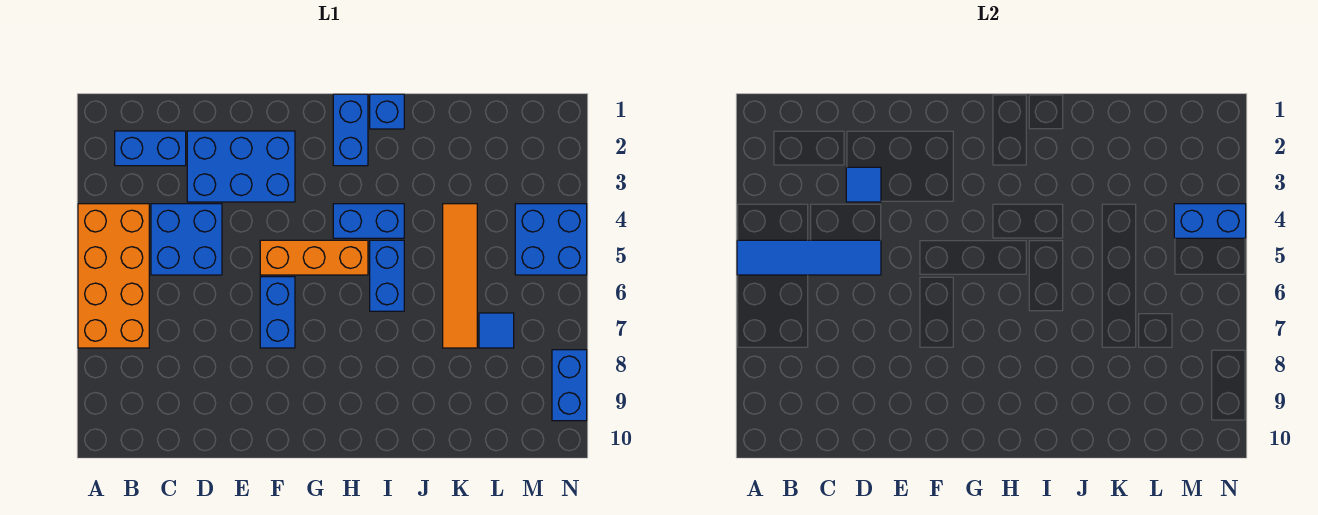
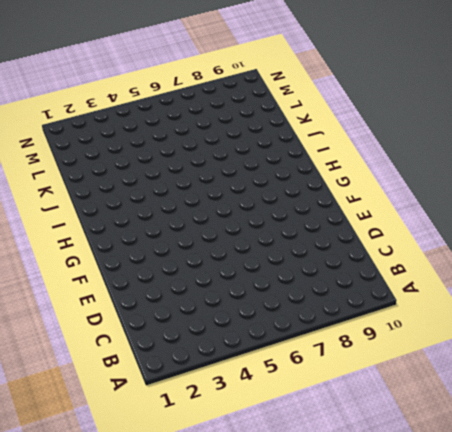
none -> orange brick A4:B7 level 1
none -> blue brick B2:C2 level 1
none -> blue brick C4:D5 level 1

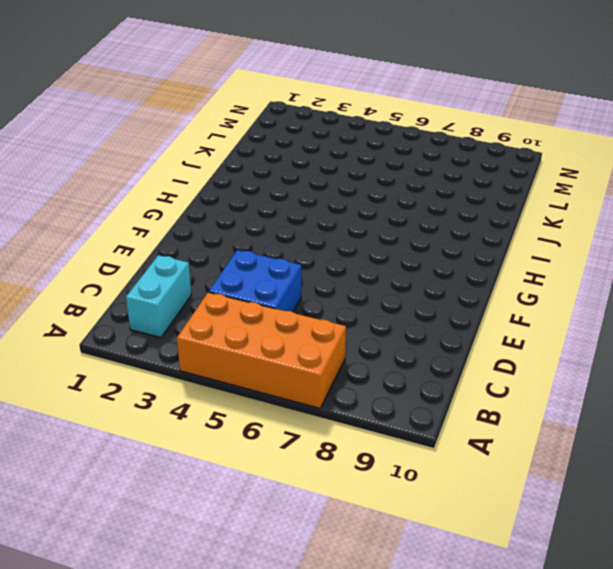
cyan brick B2:C2 level 1 -> blue brick B2:C2 level 1
none -> blue brick D2:F3 level 1
none -> orange brick F5:H5 level 1
none -> blue brick F6:F7 level 1

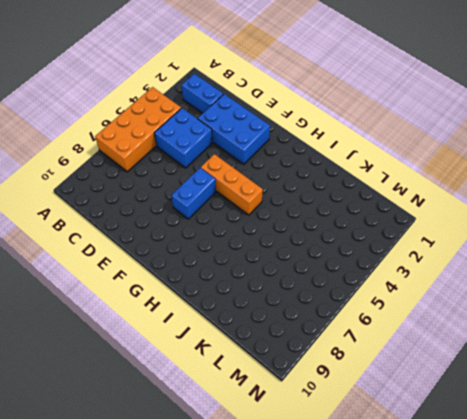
none -> blue brick H1:H2 level 1
none -> blue brick H4:I4 level 1
none -> blue brick I1 level 1

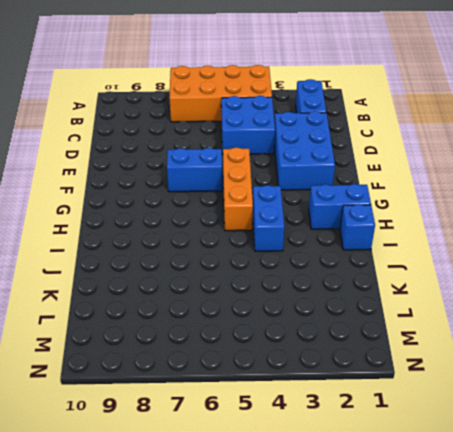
none -> blue brick I5:I6 level 1
none -> orange tile K4:K7 level 1
none -> blue tile L7 level 1

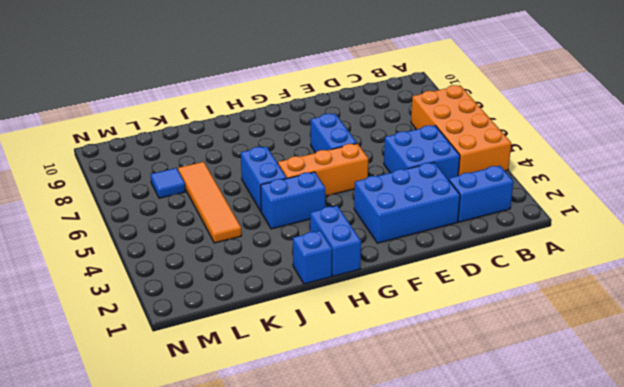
none -> blue brick M4:N5 level 1
none -> blue brick N8:N9 level 1
none -> blue tile A5:D5 level 2

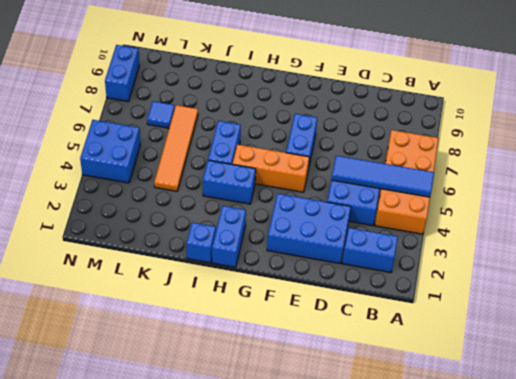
none -> blue tile D3 level 2
none -> blue brick M4:N4 level 2

